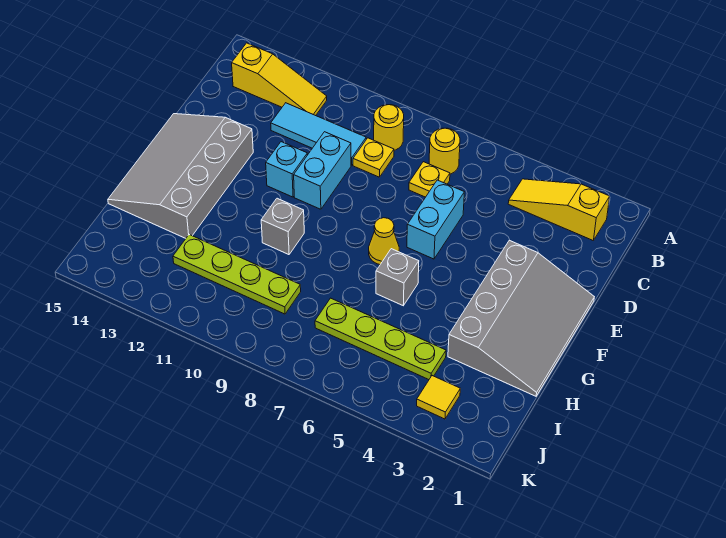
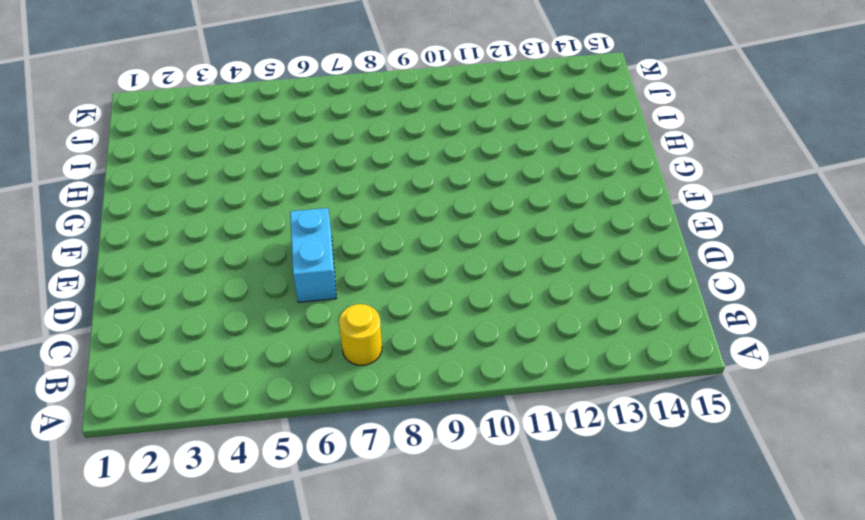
none -> yellow slope B2:B4 level 1 top 2
none -> yellow round brick B9 level 1
none -> yellow slope B12:B14 level 1 top 14

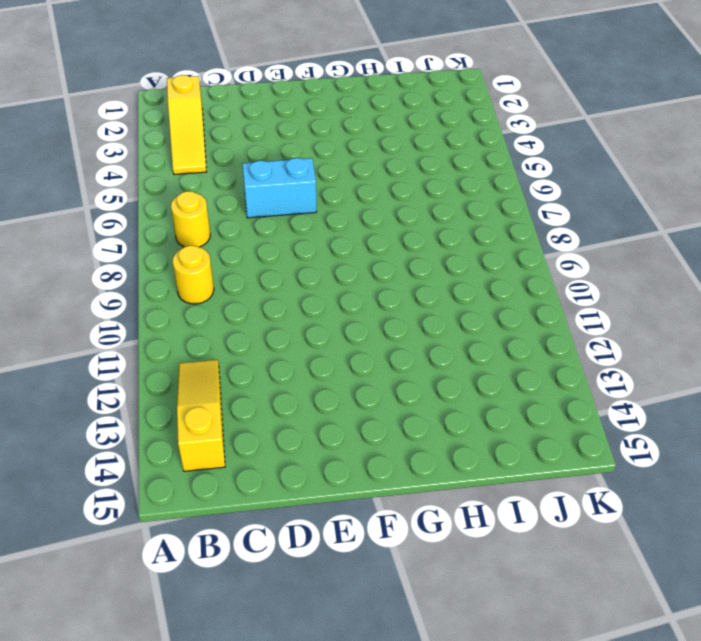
none -> yellow plate C7 level 1
none -> yellow plate C9 level 1
none -> cyan tile C10:C12 level 1

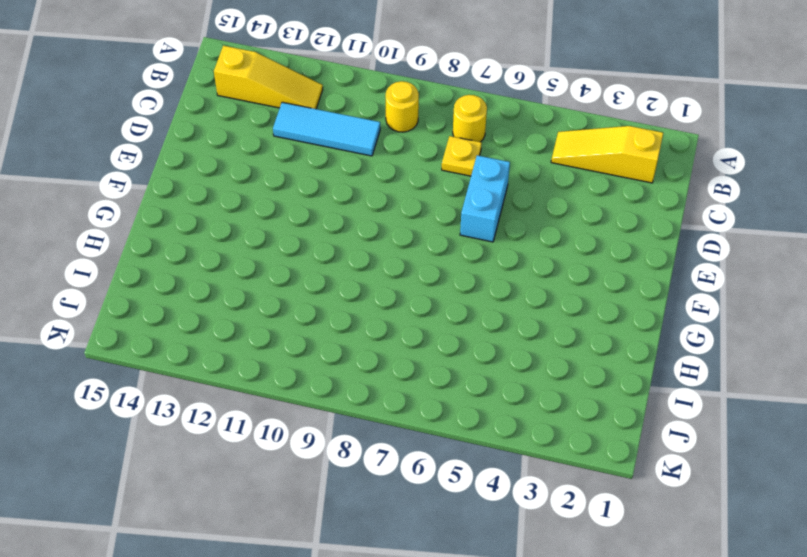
none -> yellow plate C9 level 1
none -> cyan brick D10:E10 level 1
none -> grey slope E1:H3 level 1 top 3

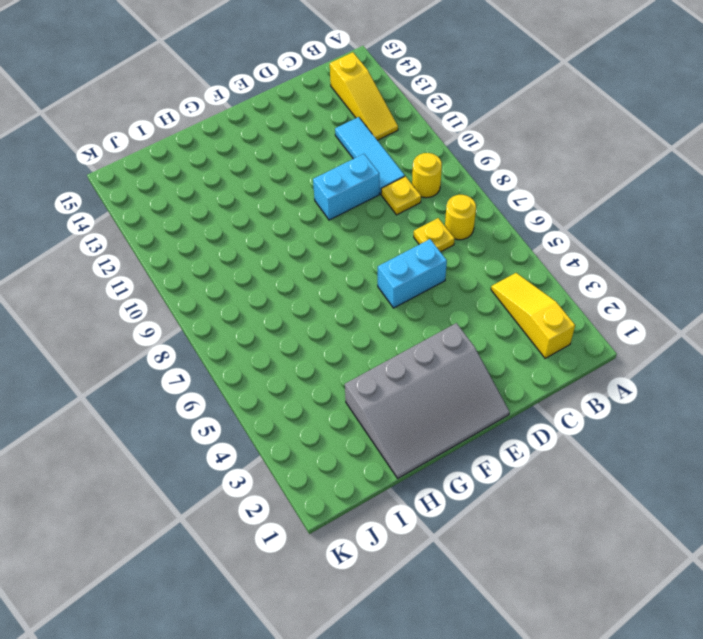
none -> cyan brick E11 level 1
none -> grey slope E13:H15 level 1 top 13
none -> yellow cone F7 level 1

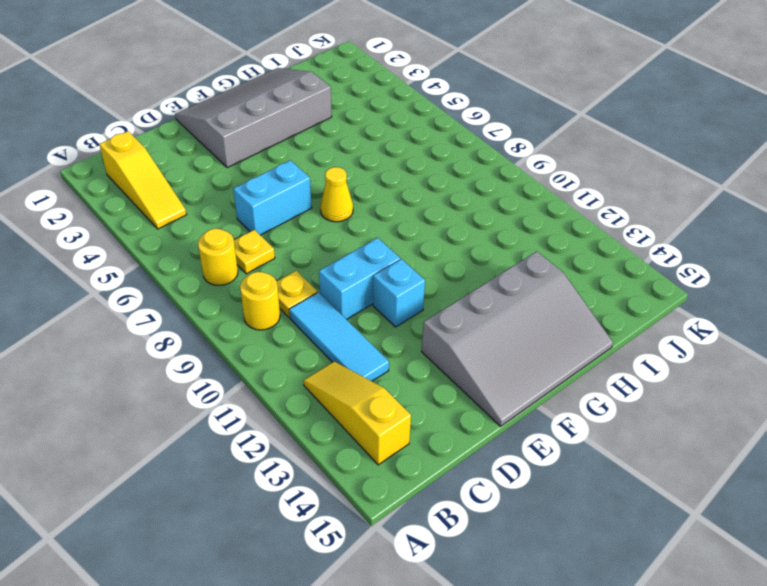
none -> grey brick G6 level 1
none -> grey brick G10 level 1
none -> lime plate I4:I7 level 1

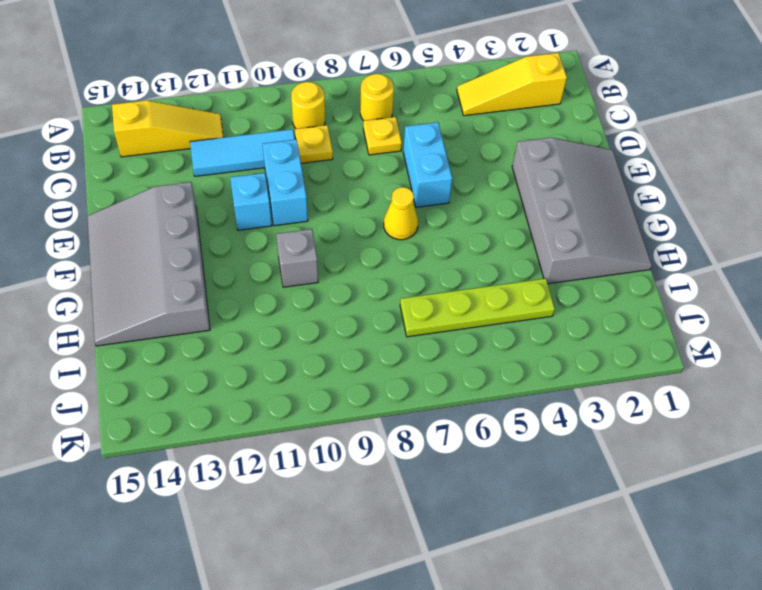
none -> grey brick G6 level 1
none -> lime plate I9:I12 level 1
none -> yellow tile J3 level 1

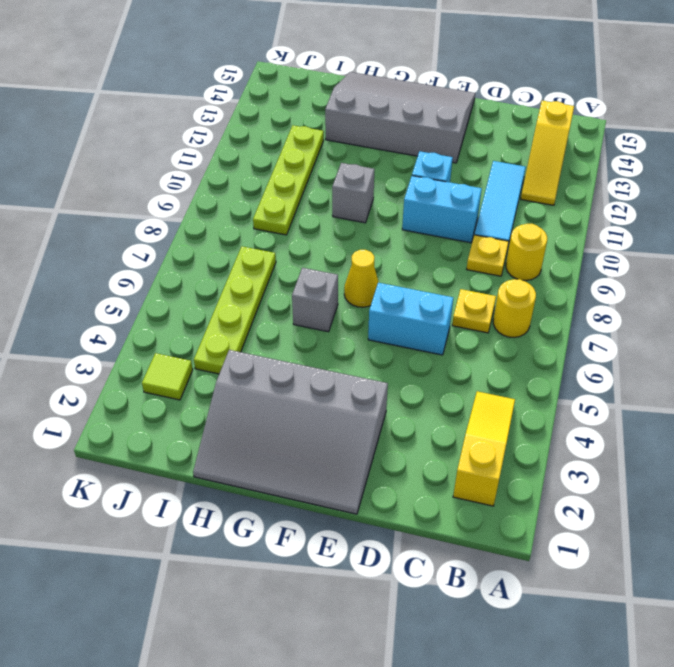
lime tile J3 level 1 -> yellow tile J3 level 1

